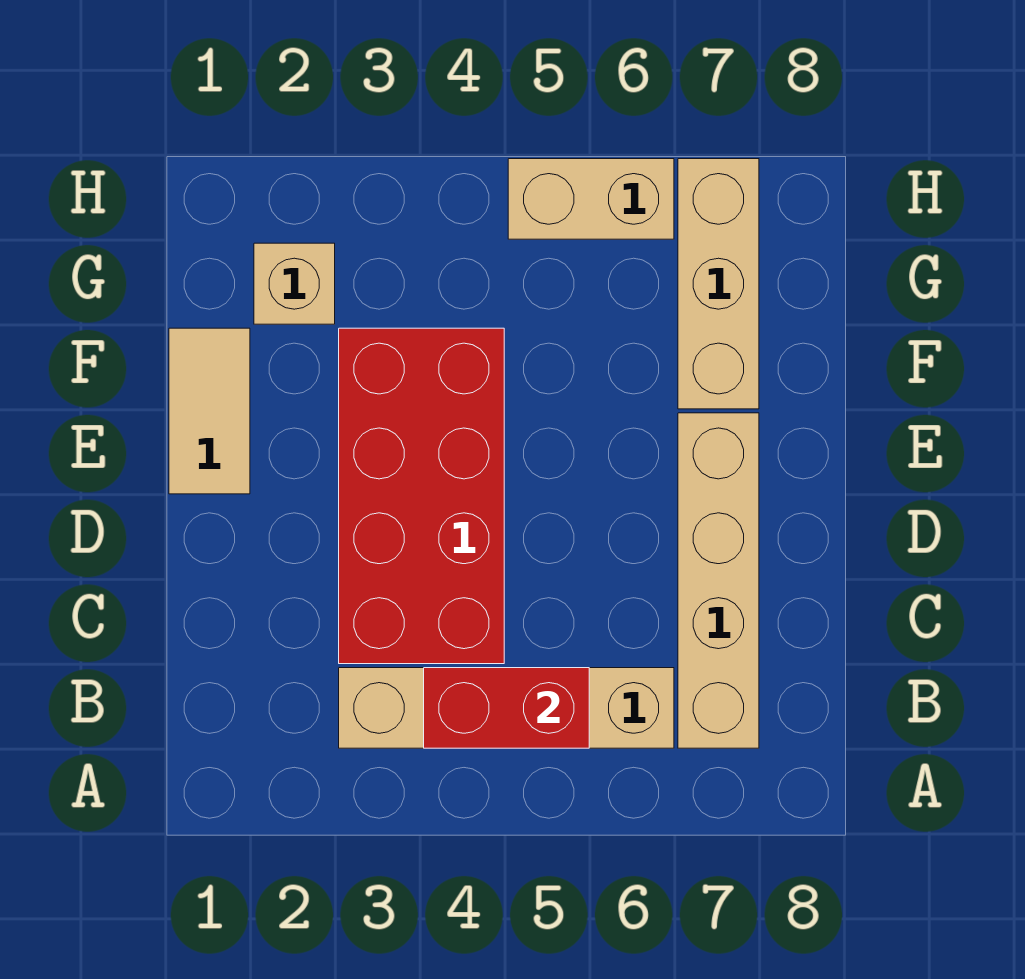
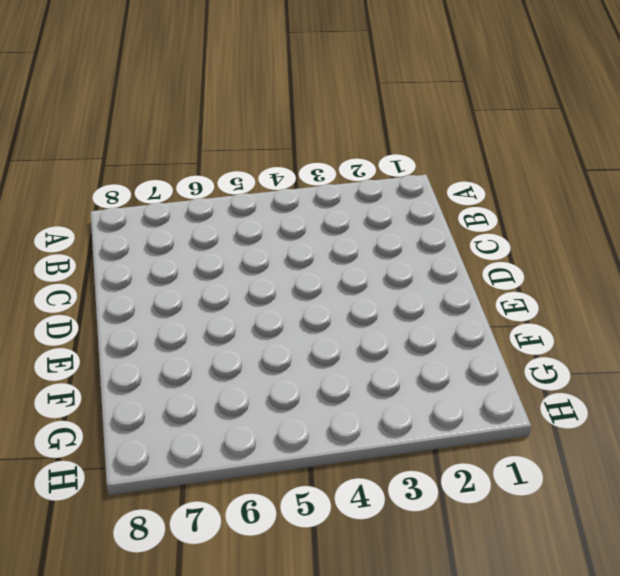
none -> tan brick B3:B6 level 1
none -> tan brick B7:E7 level 1

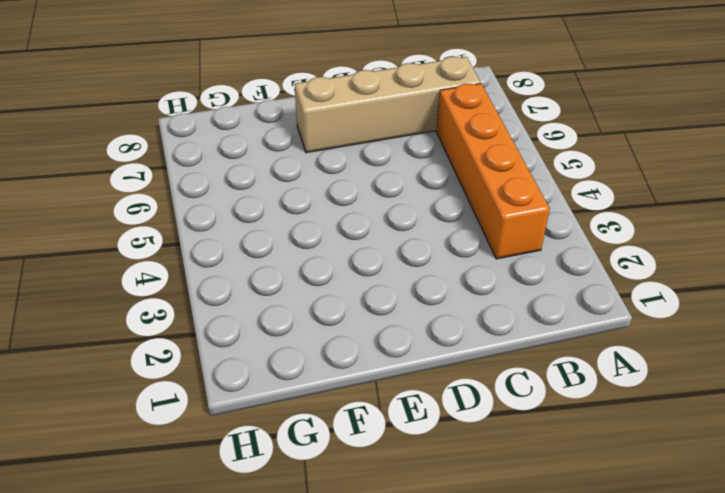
orange brick B3:B6 level 1 -> tan brick B3:B6 level 1
none -> red brick C3:F4 level 1
none -> tan tile E1:F1 level 1

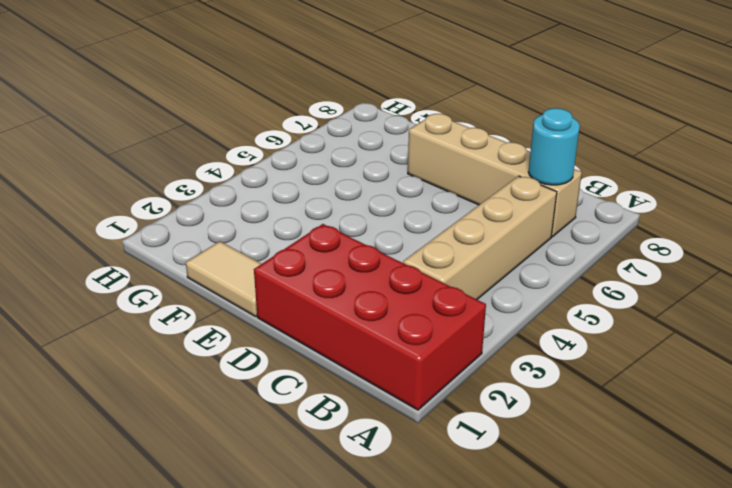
red brick A1:D2 level 1 -> red brick C3:F4 level 1
cyan round brick B7 level 2 -> none
none -> tan brick F7:H7 level 1
none -> tan brick G2 level 1

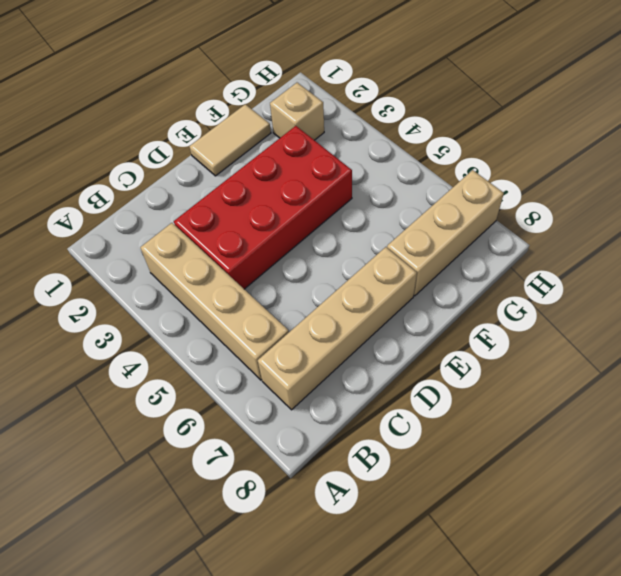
none -> tan brick H5:H6 level 1
none -> red brick B4:B5 level 2

